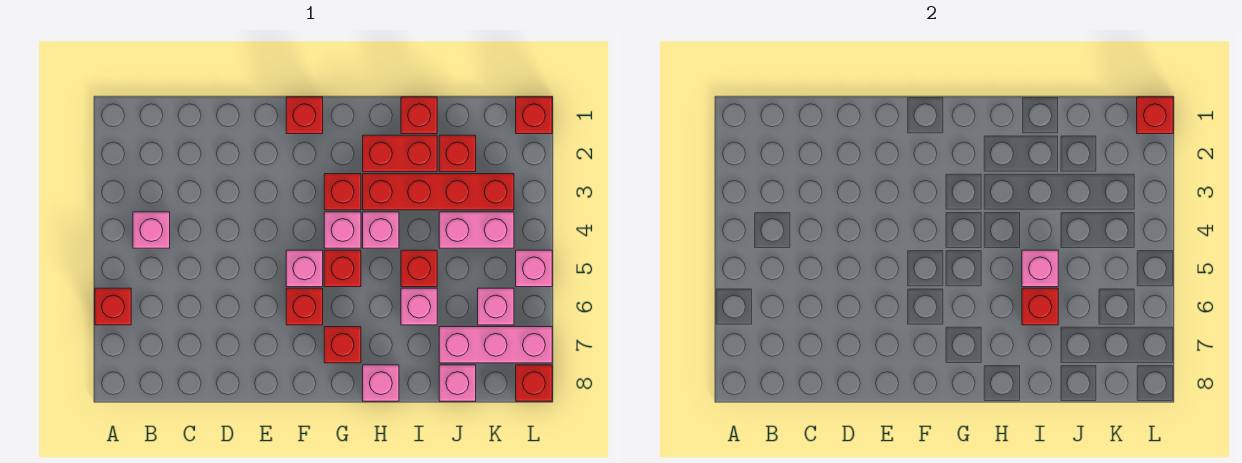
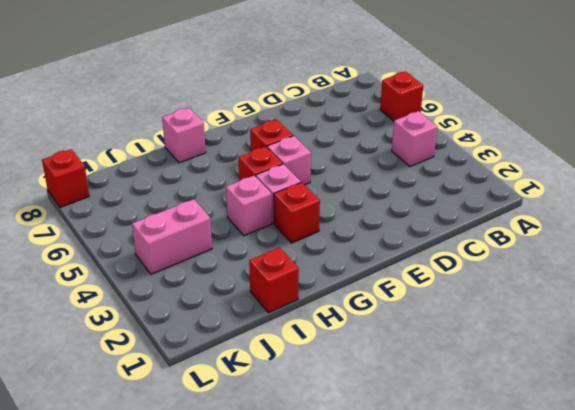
none -> red brick F1 level 1
none -> red brick G7 level 1
none -> red brick H2:I2 level 1

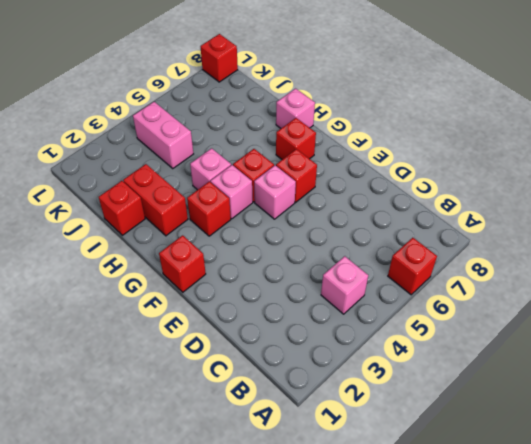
none -> red brick H3:K3 level 1
none -> red brick I5 level 1
none -> pink brick I6 level 1

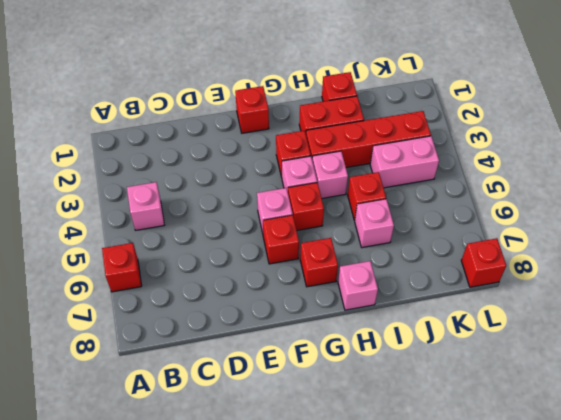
none -> red brick J2 level 1
none -> pink brick J7:L7 level 1
none -> pink brick J8 level 1

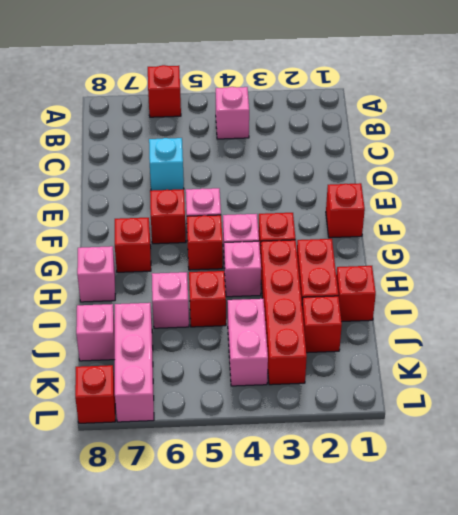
cyan brick D6 level 1 -> none
none -> pink brick K6 level 1
none -> red brick L1 level 1
none -> pink brick L5 level 1

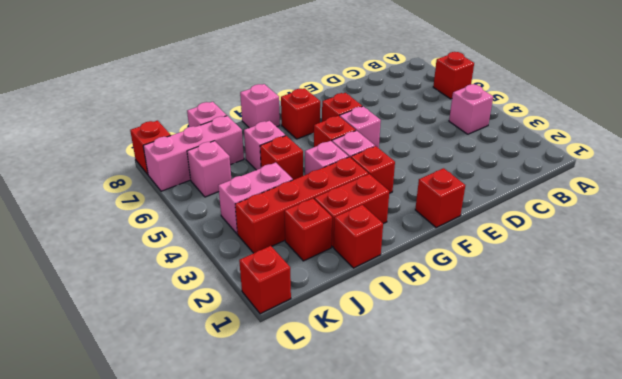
none -> pink brick L5 level 1
none -> pink brick I5 level 2
none -> red brick I6 level 2

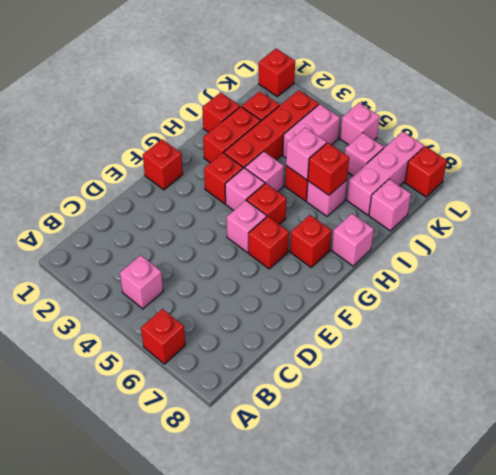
none -> red brick L1 level 2

